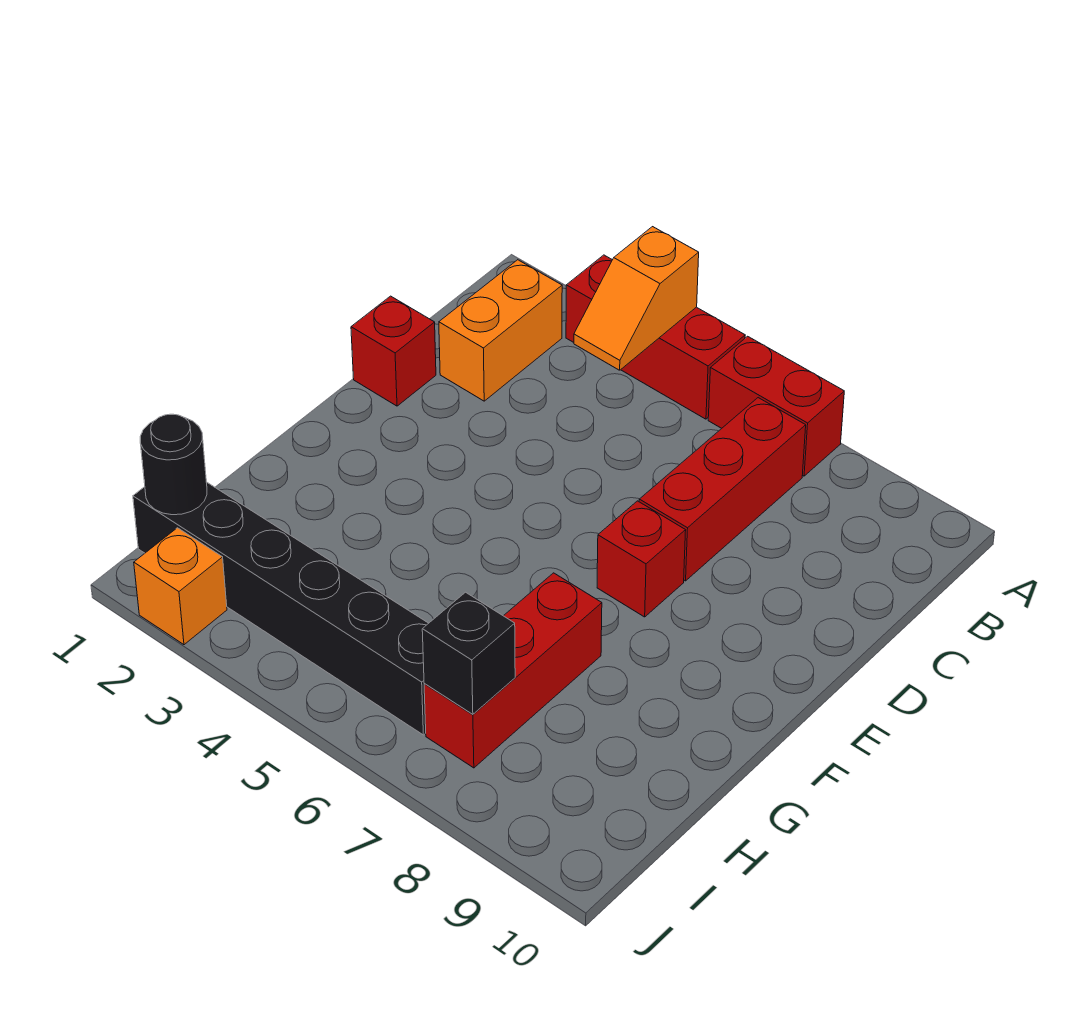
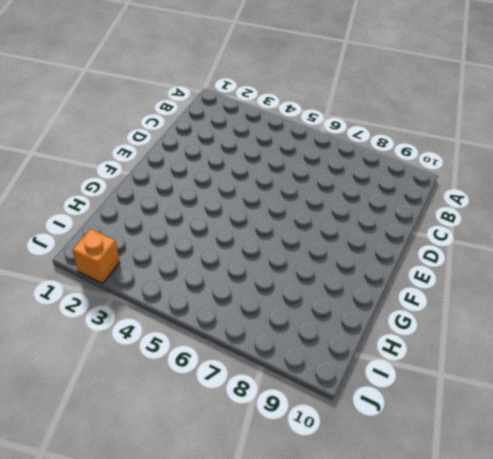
none -> red brick A3:A5 level 1
none -> red brick A6:A7 level 1
none -> orange brick B2:C2 level 1

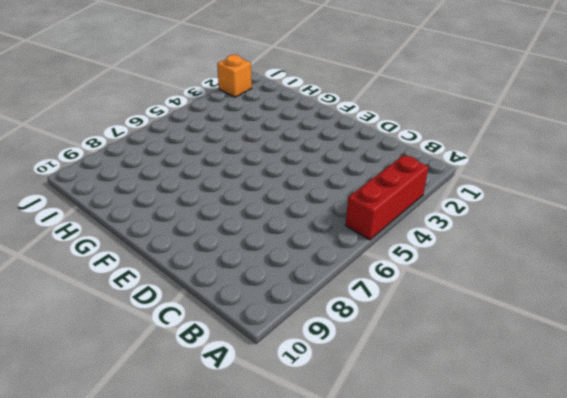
none -> red brick A6:A7 level 1
none -> orange brick B2:C2 level 1
none -> red brick B7:D7 level 1

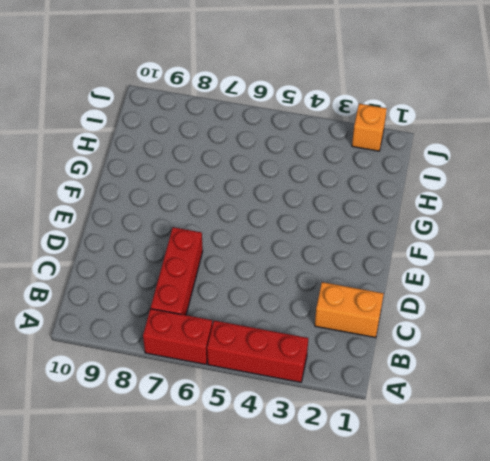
orange brick C1:C2 level 1 -> orange brick B2:C2 level 1
none -> red brick D1 level 1
none -> red brick E7 level 1
none -> red brick G7:I7 level 1

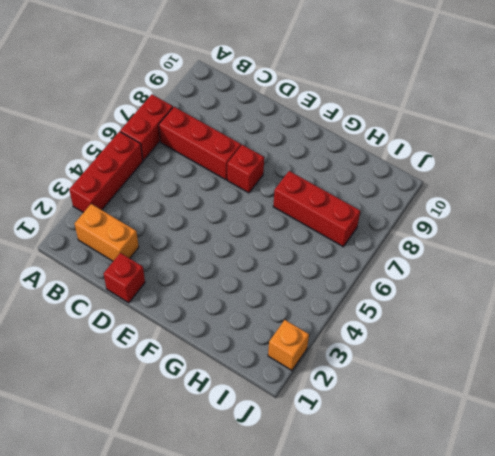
none -> black brick I1:I6 level 1
none -> orange slope A4:B4 level 2 top A
none -> black round brick I1 level 2

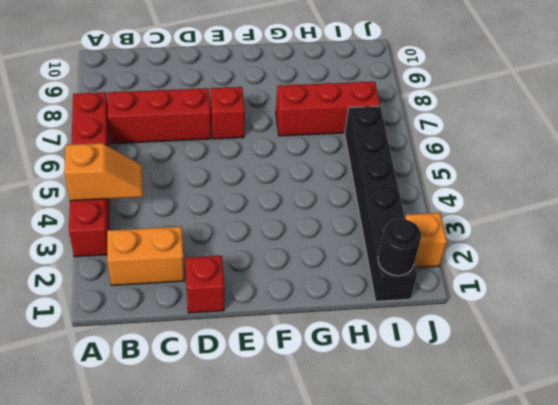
none -> black brick I7 level 2

